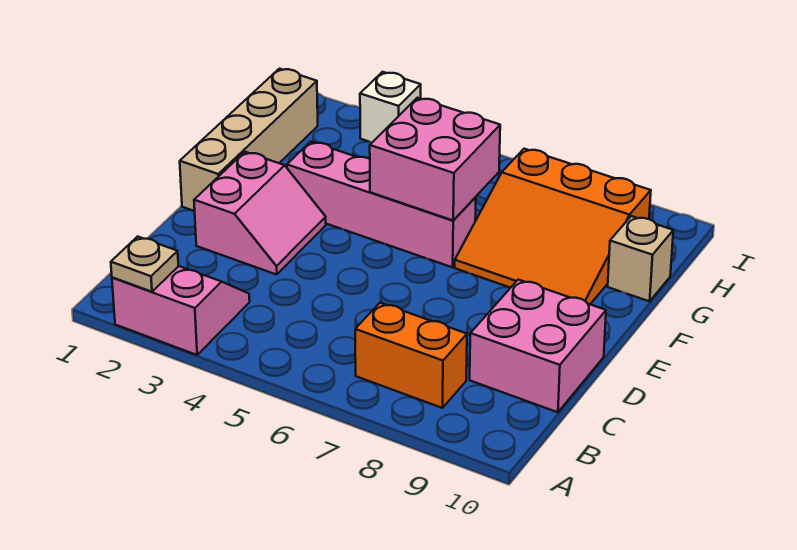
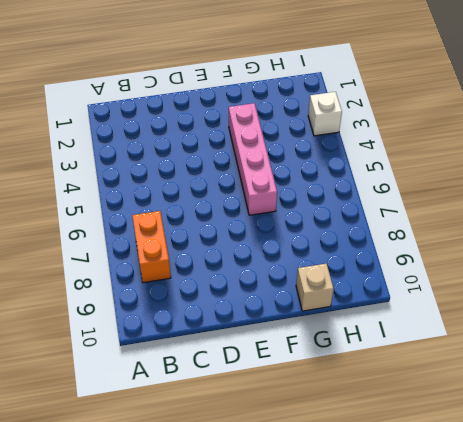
none -> pink slope A2:B3 level 1 top A
none -> pink brick C9:D10 level 1

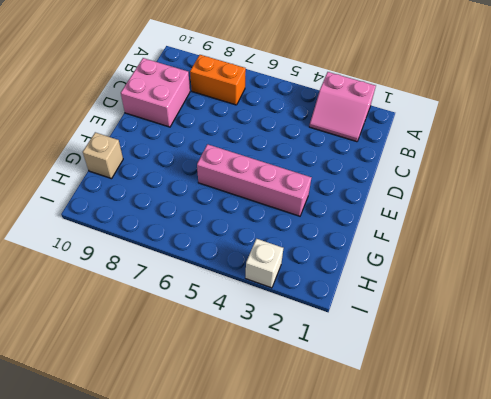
none -> pink slope D2:E3 level 1 top 2
none -> tan brick E1:H1 level 1

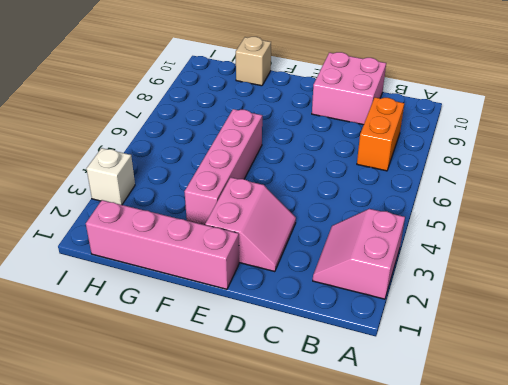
pink slope D2:E3 level 1 top E -> pink slope D2:E3 level 1 top 2
pink brick E1:H1 level 1 -> tan brick E1:H1 level 1
none -> orange slope F7:H9 level 1 top H
none -> tan plate A2 level 2

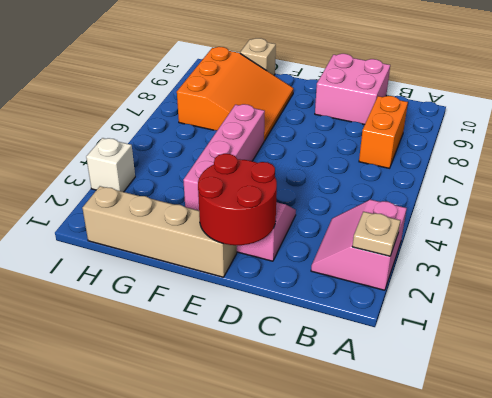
red round brick D1:E2 level 2 -> none
none -> pink brick F5:G6 level 2

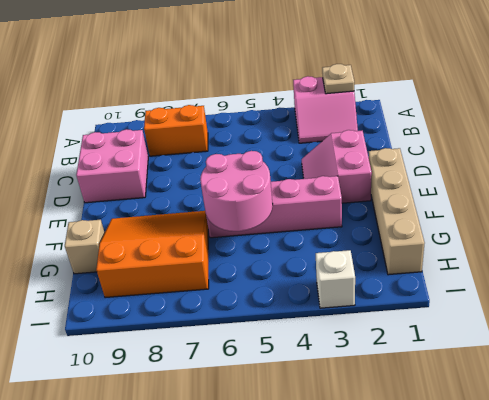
pink round brick F5:G6 level 2 -> pink brick F5:G6 level 2

